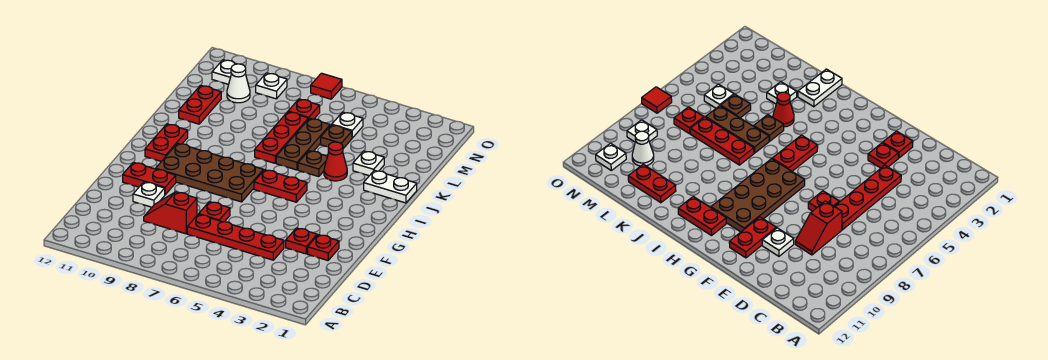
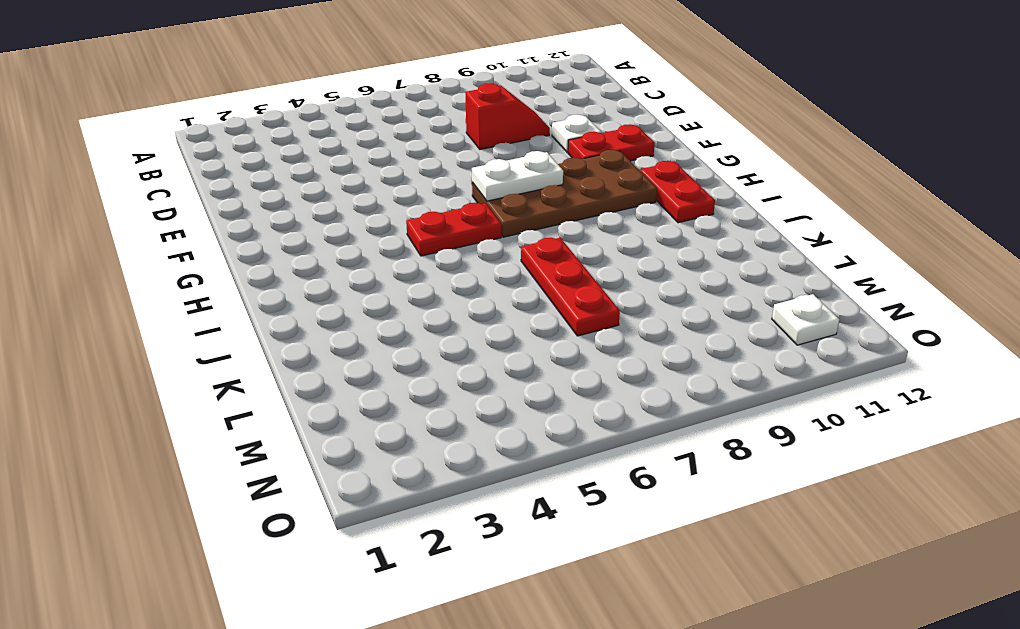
white plate G7:G8 level 2 -> white plate J1:J2 level 1
none -> red plate D4:D7 level 1
none -> red plate E2 level 1
none -> red plate E3 level 1

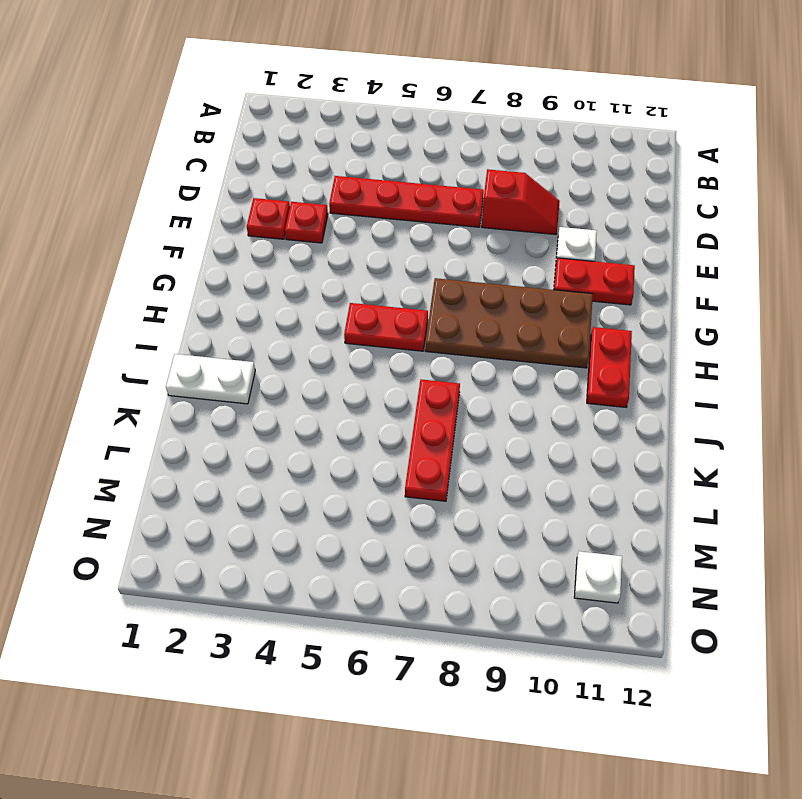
none -> red plate E7 level 1
none -> red cone J4 level 1
none -> brown plate J5 level 1

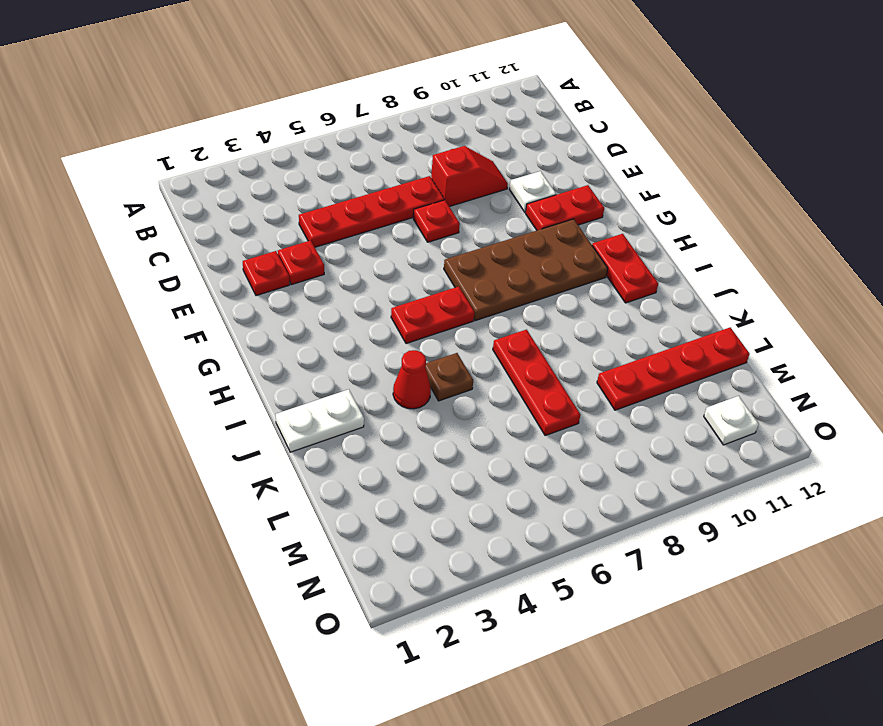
red plate L9:L12 level 1 -> red plate K11:L11 level 1
none -> brown plate J6:L6 level 1
none -> white plate K3 level 1
none -> brown plate L5 level 1

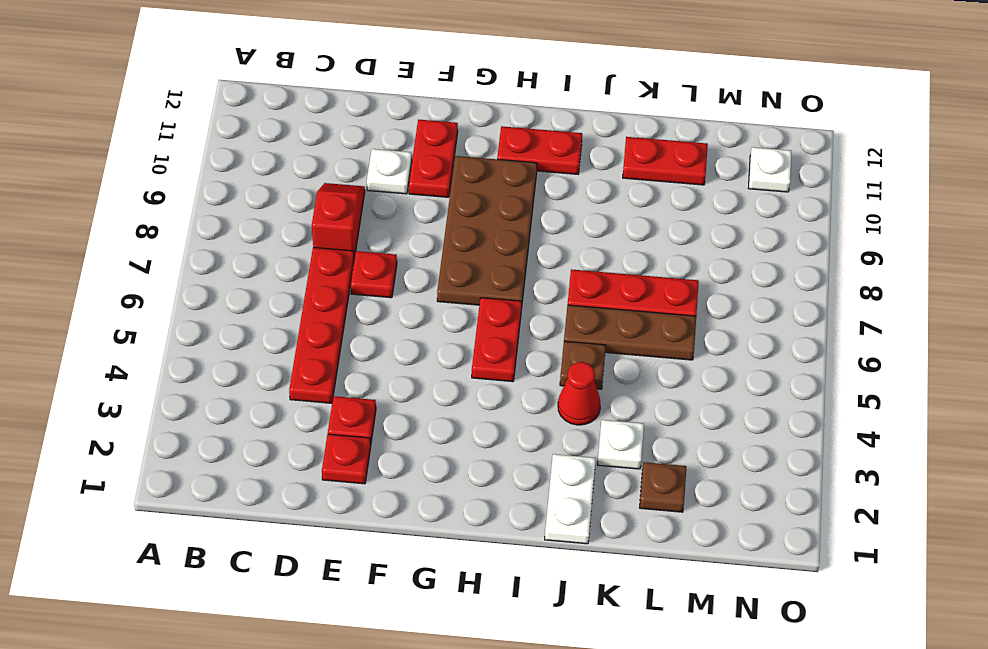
brown plate L2 level 1 -> brown plate L5 level 1
none -> white plate M5 level 1
none -> red plate M7 level 1
none -> white cone M10 level 1

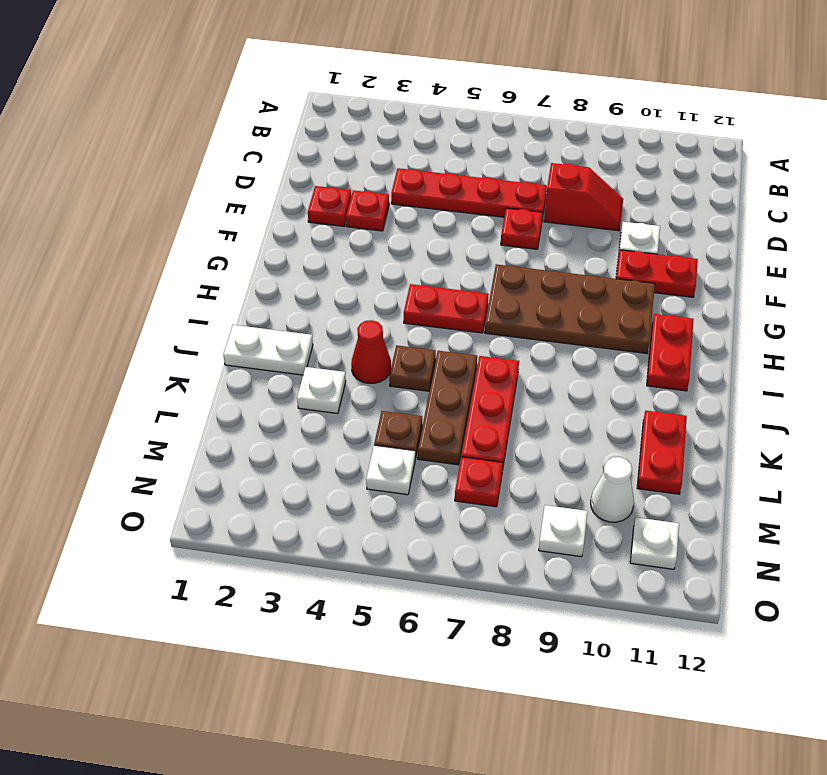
none -> red tile O7 level 1

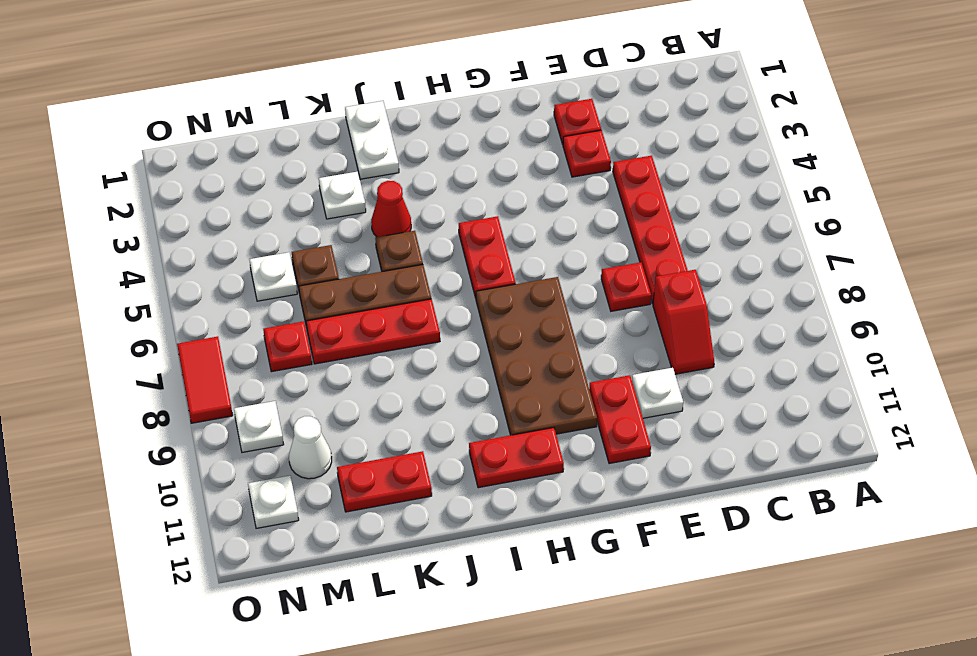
red tile O7:O8 level 1 -> red tile O7 level 1

